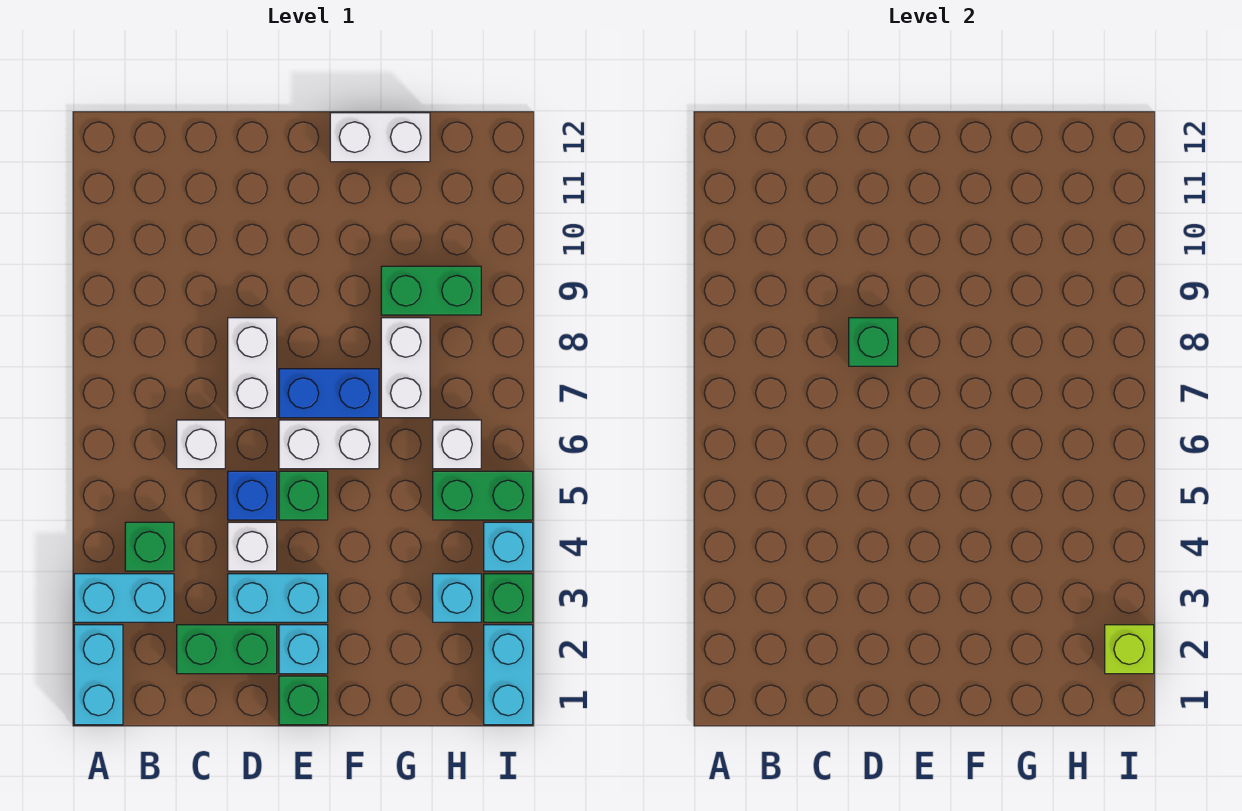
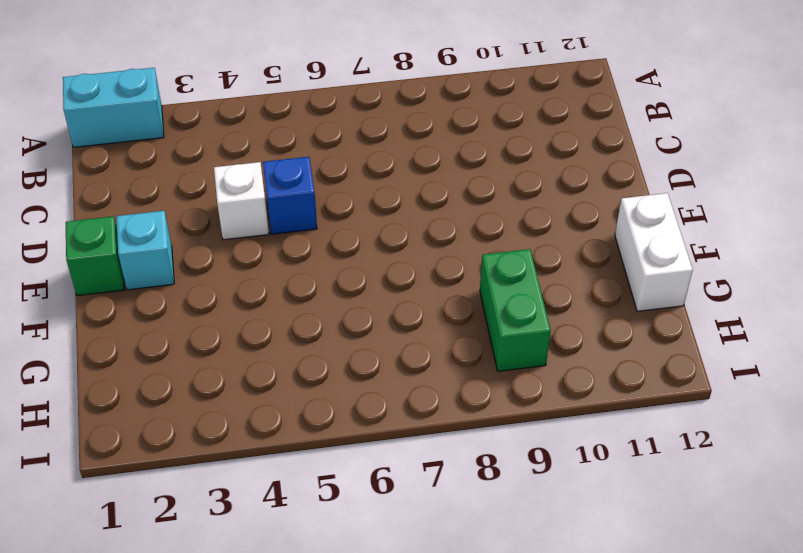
none -> cyan brick A3:B3 level 1
none -> green brick B4 level 1
none -> green brick C2:D2 level 1

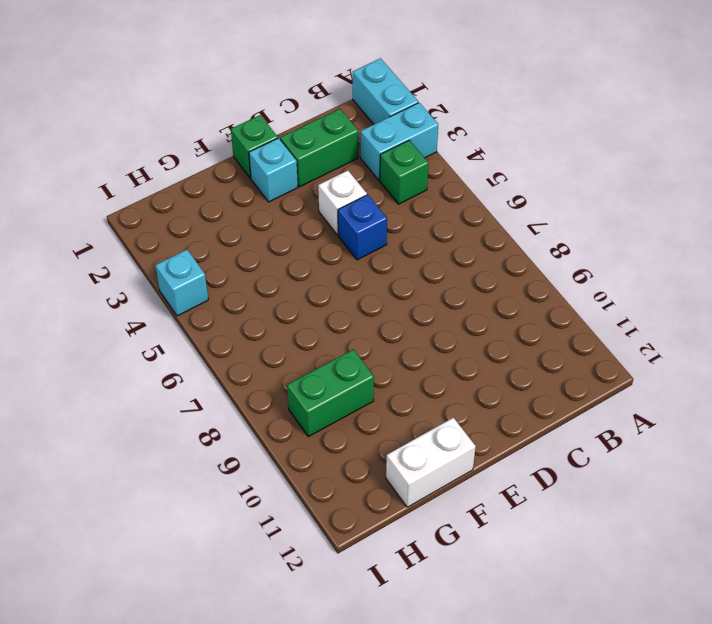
none -> white brick C6 level 1
none -> cyan brick D3:E3 level 1
none -> white brick D7:D8 level 1

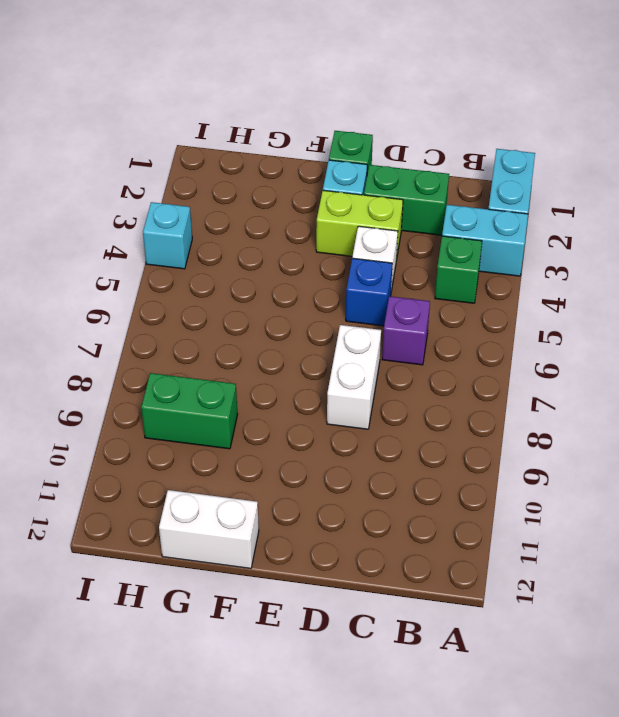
purple brick C6 level 1 -> white brick C6 level 1
lime brick D3:E3 level 1 -> cyan brick D3:E3 level 1
none -> green brick E5 level 1
none -> white brick E6:F6 level 1
none -> blue brick E7:F7 level 1

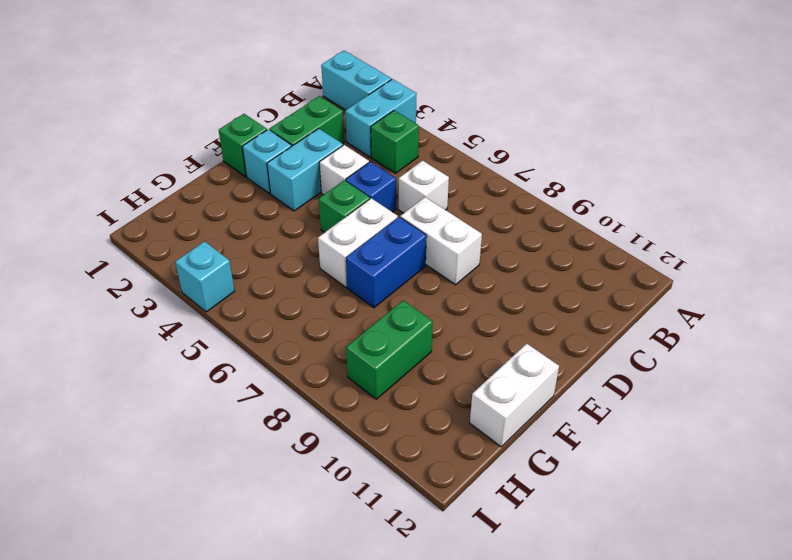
none -> white brick G7:G8 level 1
none -> cyan brick H3 level 1
none -> green brick H5:I5 level 1

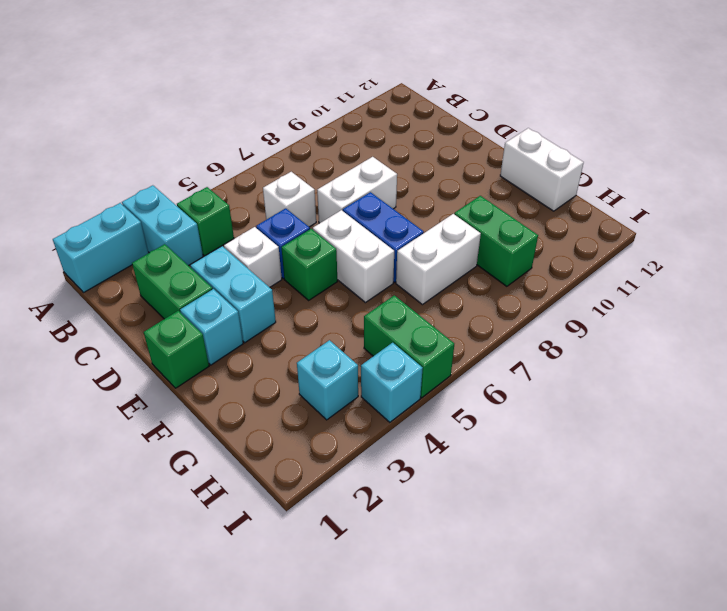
none -> white brick H6 level 1
none -> cyan brick I1:I2 level 1
none -> green brick I3 level 1

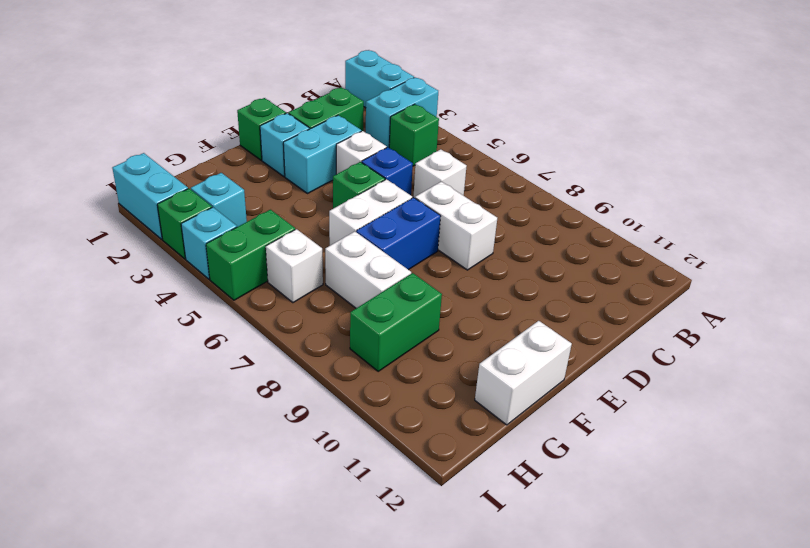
none -> green brick D8 level 2
none -> lime brick I2 level 2

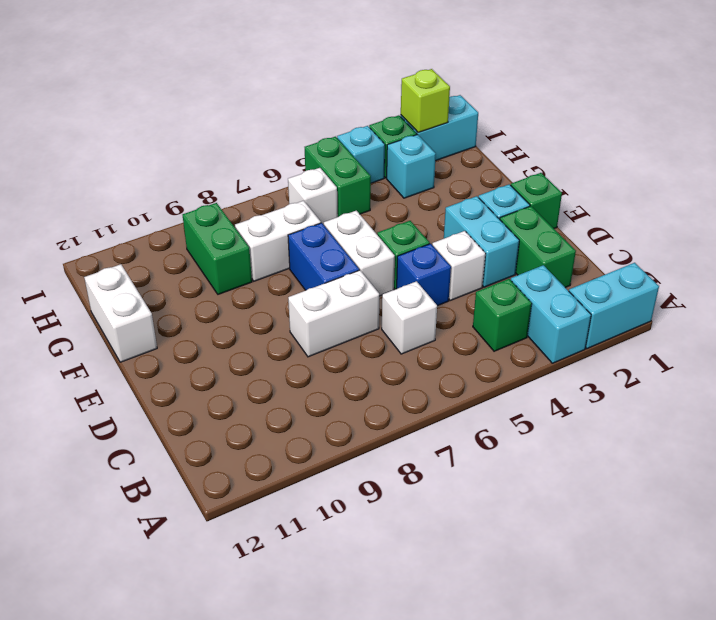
none -> green brick D8 level 2

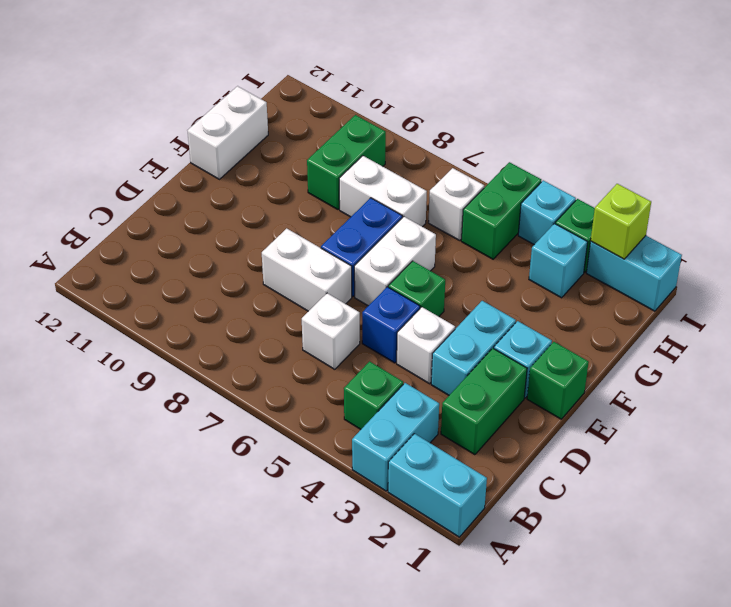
none -> green brick D8 level 2

